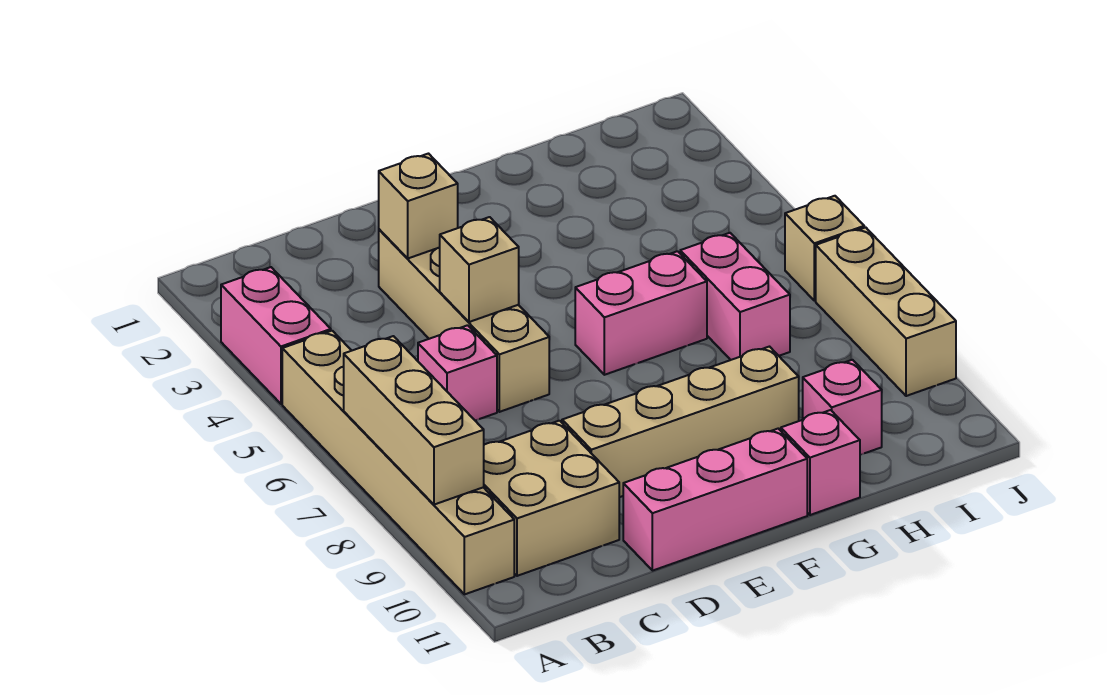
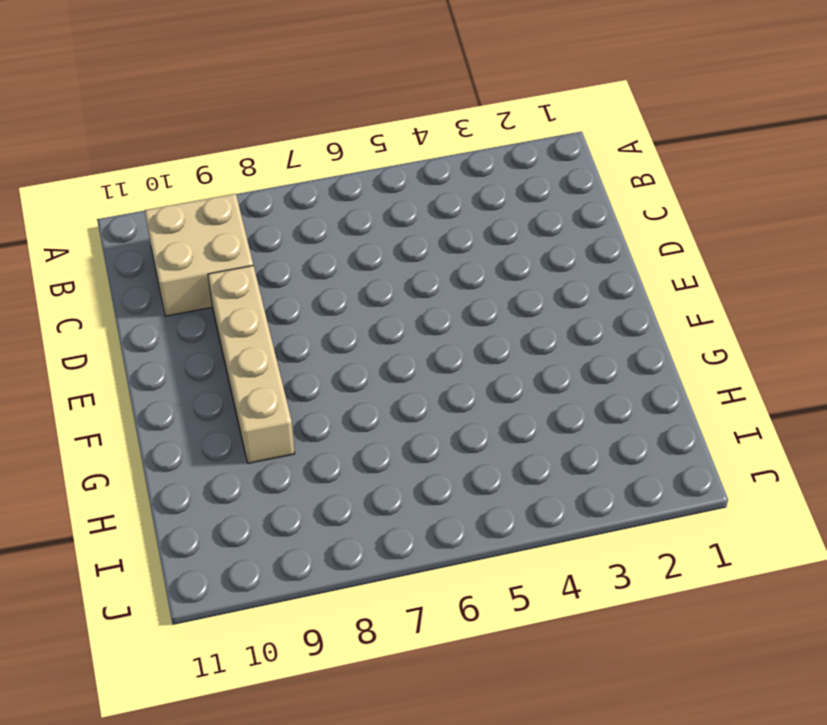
none -> pink brick A3:A4 level 1
none -> tan brick A5:A10 level 1
none -> pink brick C6 level 1

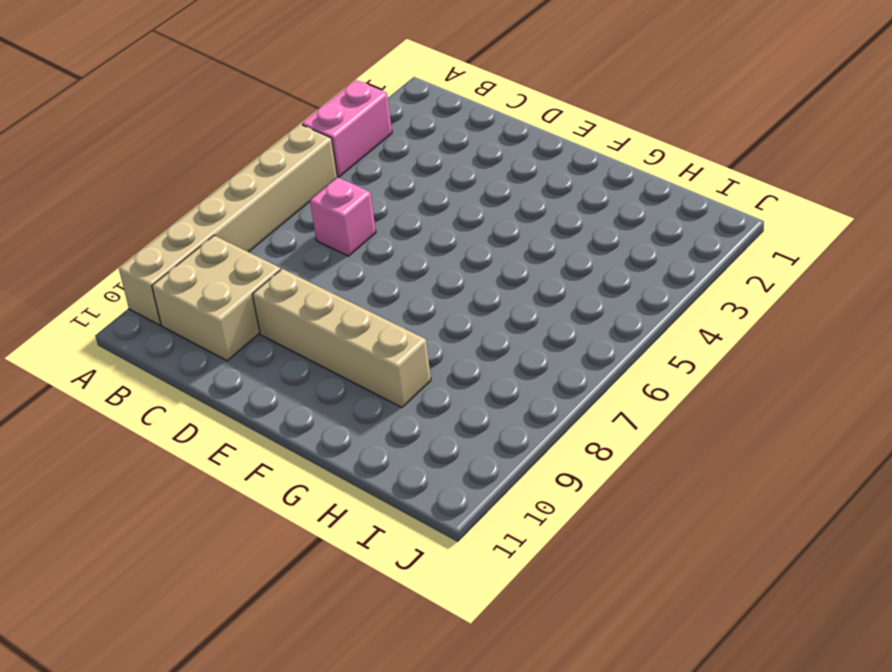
none -> tan brick D3:D6 level 1
none -> pink brick D11:F11 level 1
none -> pink brick F6:G6 level 1

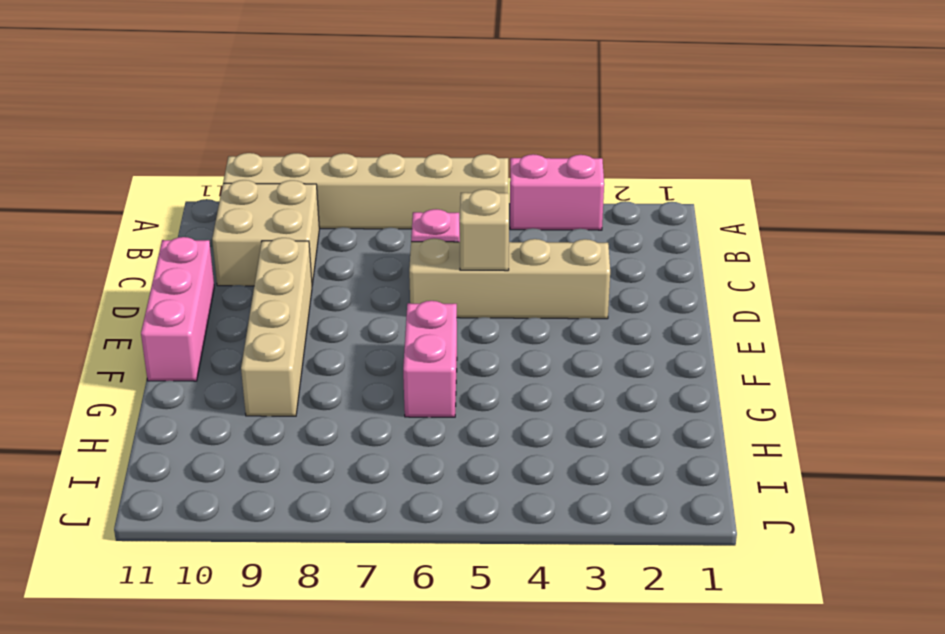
none -> pink brick G11 level 1
none -> pink brick H6:H7 level 1
none -> pink brick H10 level 1

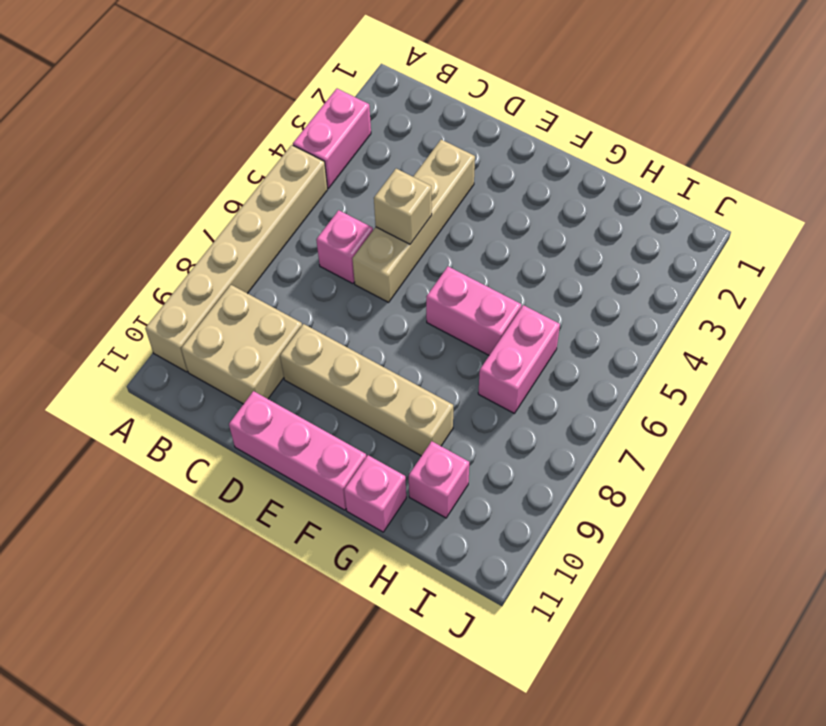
none -> tan brick J6 level 1
none -> tan brick J7:J9 level 1
none -> tan brick A7:A9 level 2

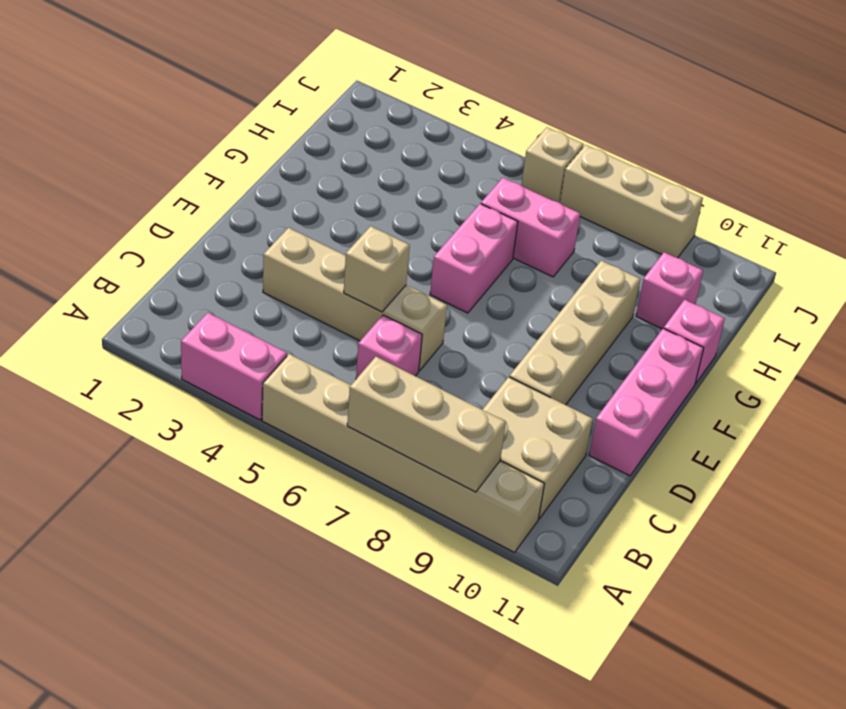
none -> tan brick D3 level 2

